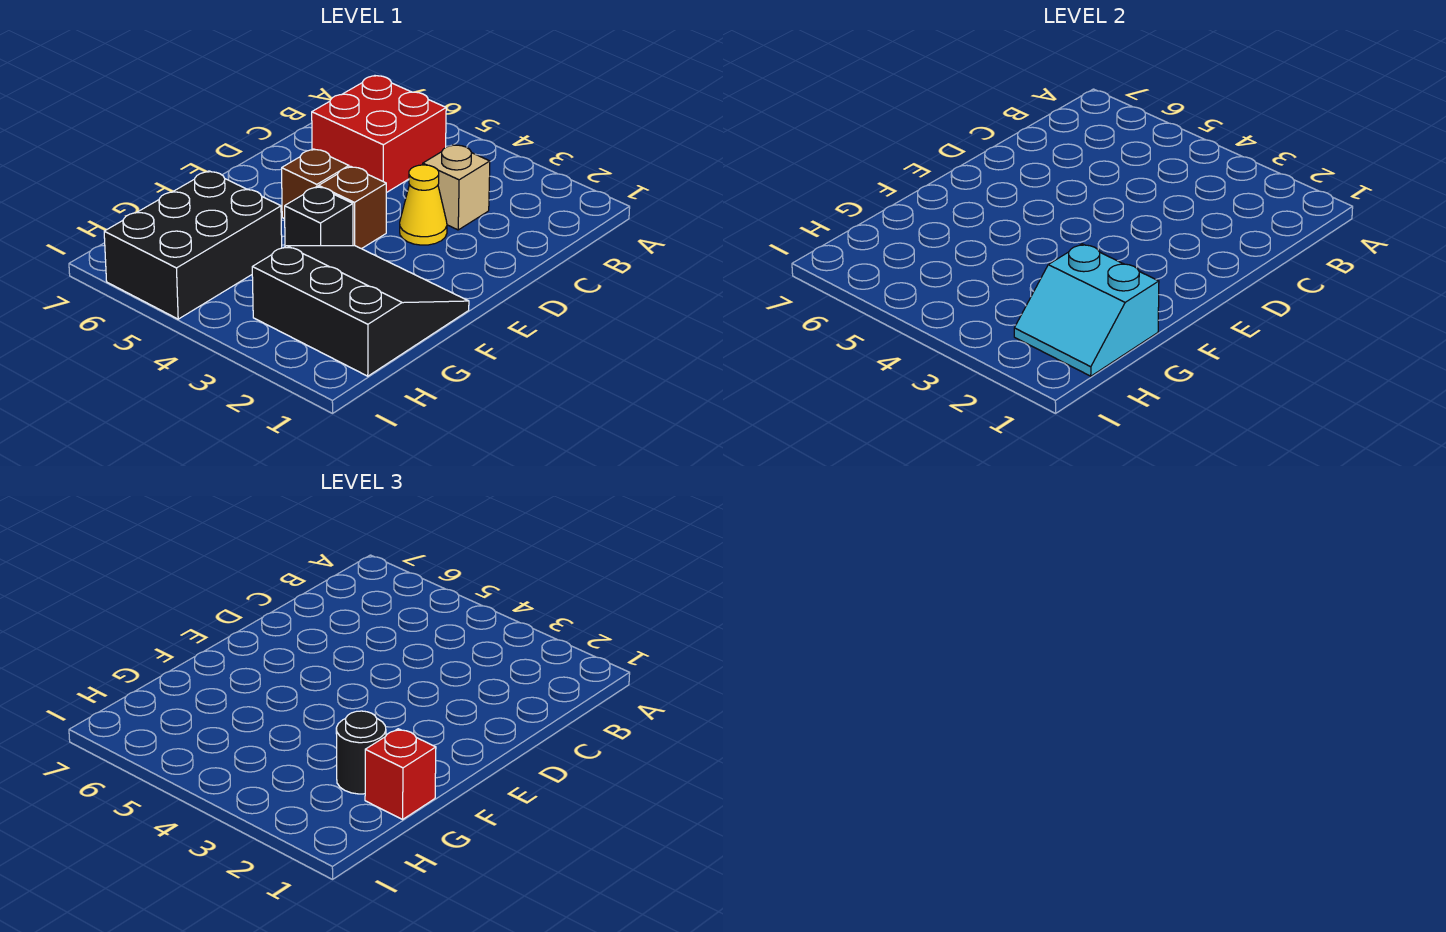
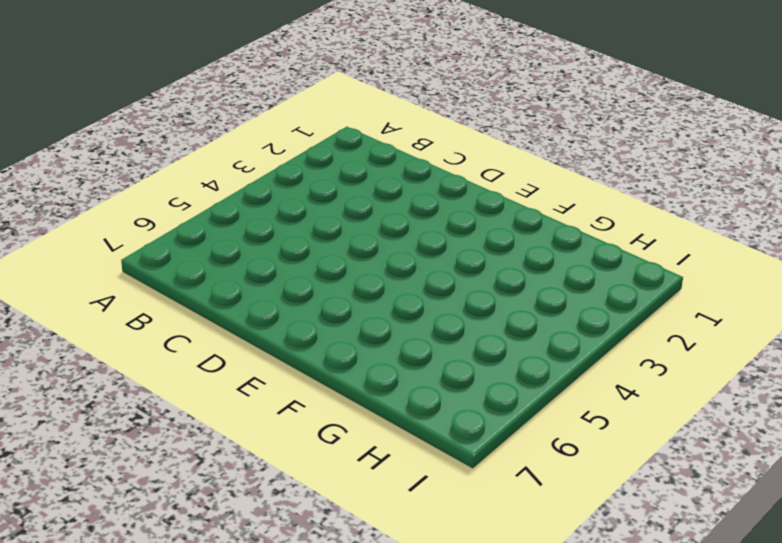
none -> red brick B5:C6 level 1
none -> tan brick C3 level 1

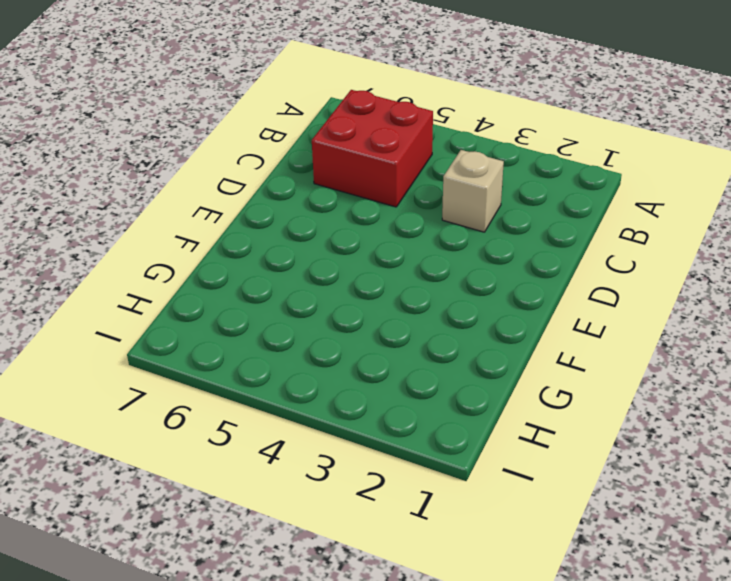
none -> yellow cone D3 level 1
none -> brown brick E4 level 1

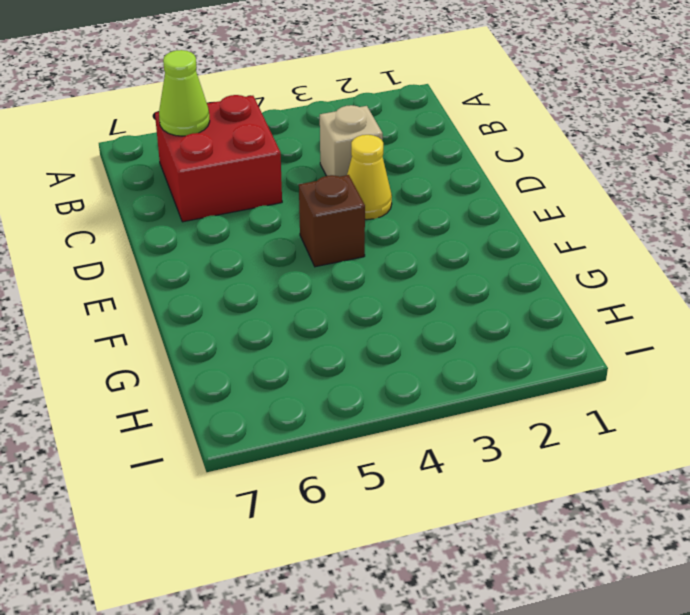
lime cone B6 level 2 -> none
none -> brown brick E5 level 1
none -> black slope F1:H3 level 1 top H

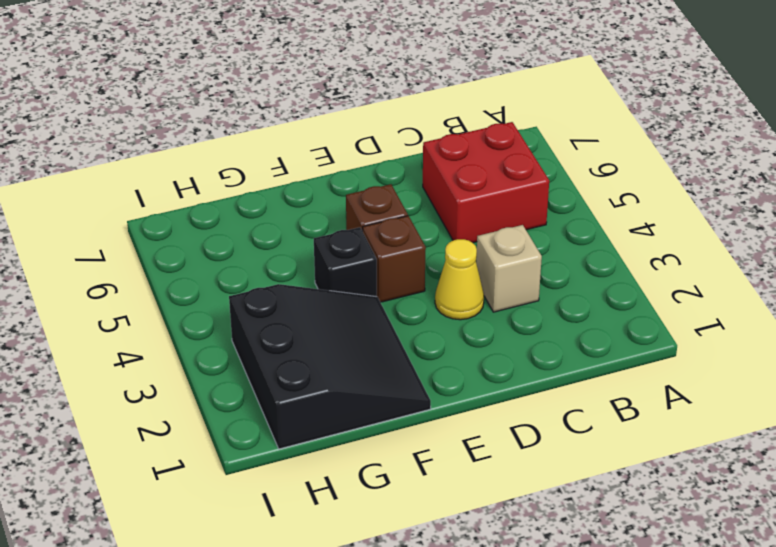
none -> black brick G5:I6 level 1
none -> cyan slope G1:H2 level 2 top G

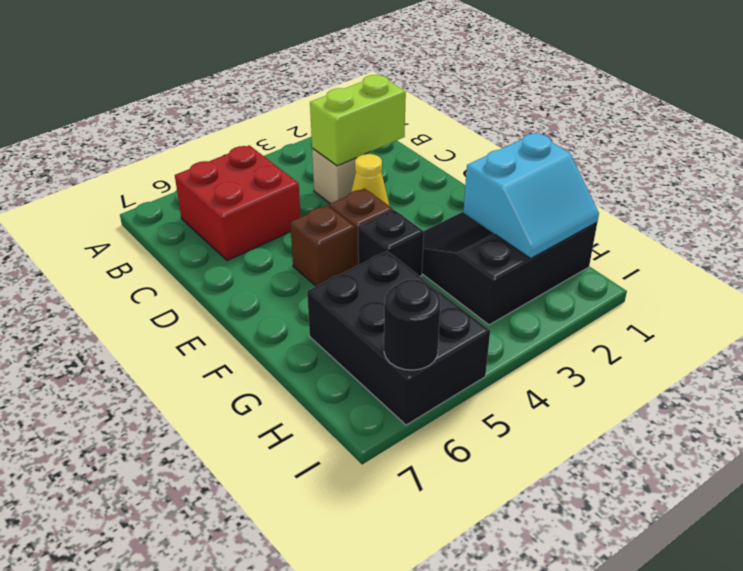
lime brick C2:C3 level 2 -> none
black round brick I6 level 2 -> black round brick G2 level 3
none -> red brick G1 level 3

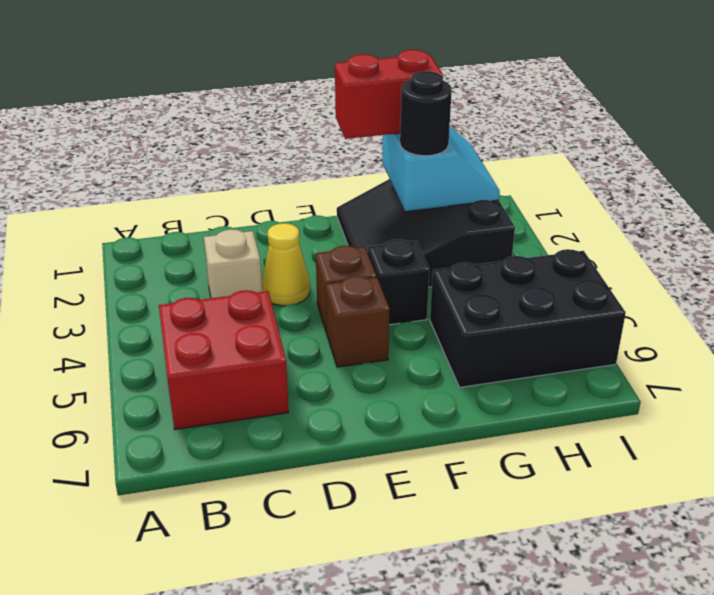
red brick F1:G1 level 3 -> red brick G1 level 3

